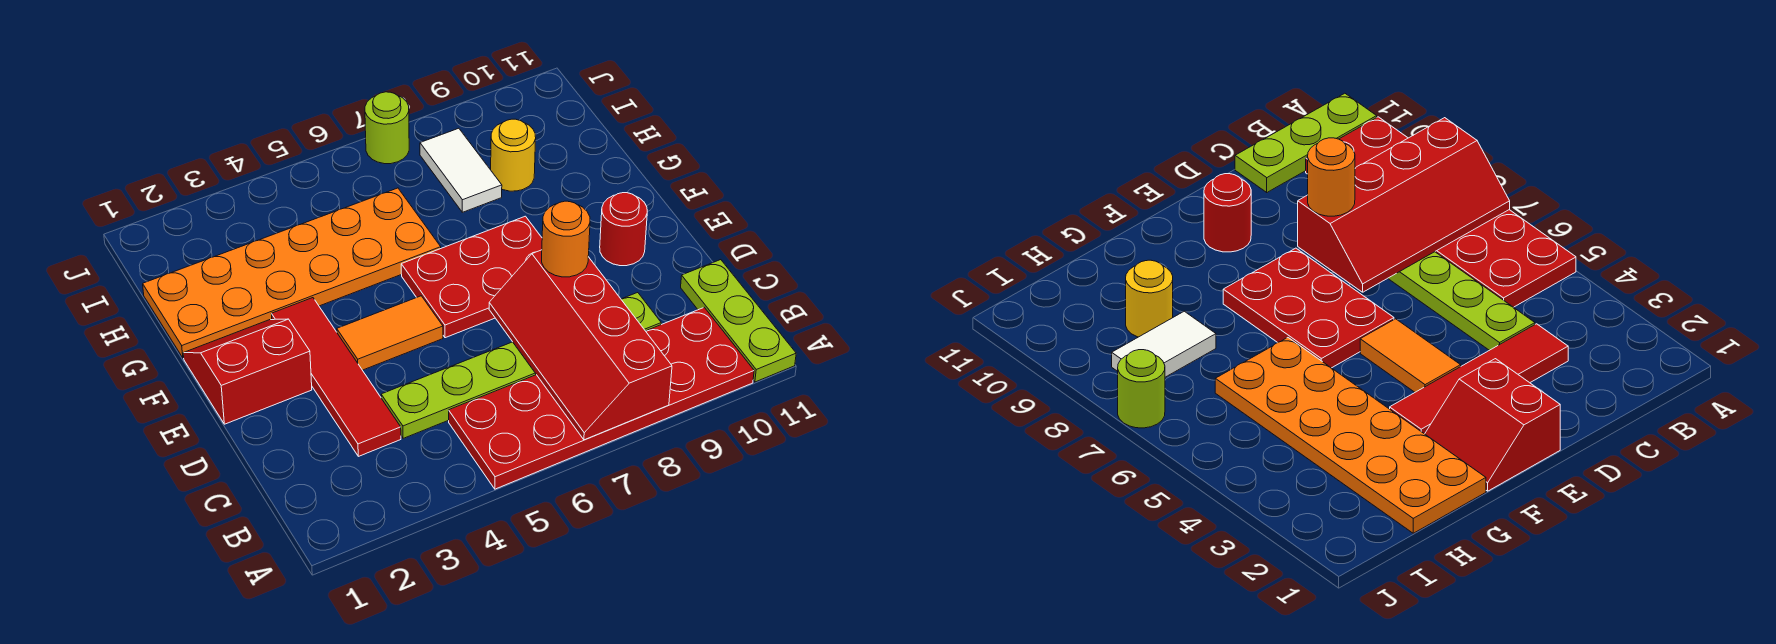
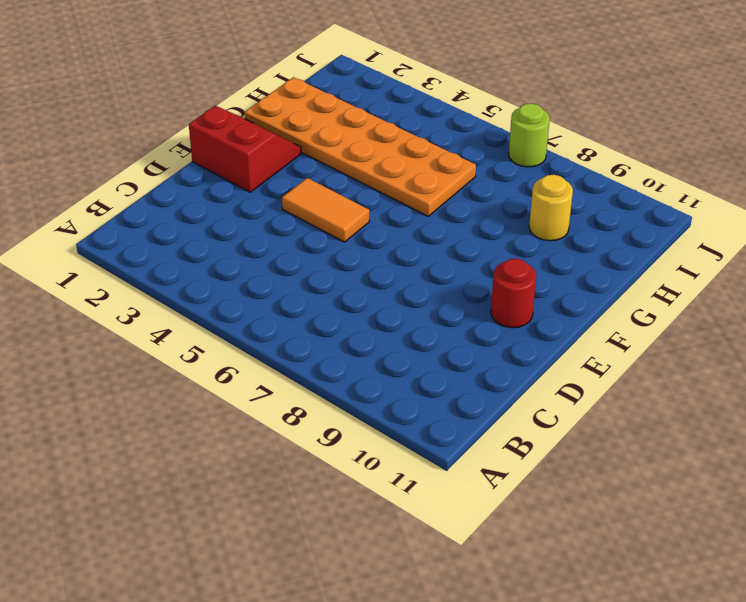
none -> red plate A5:B10 level 1
none -> lime plate A11:C11 level 1
none -> red tile C3:F3 level 1

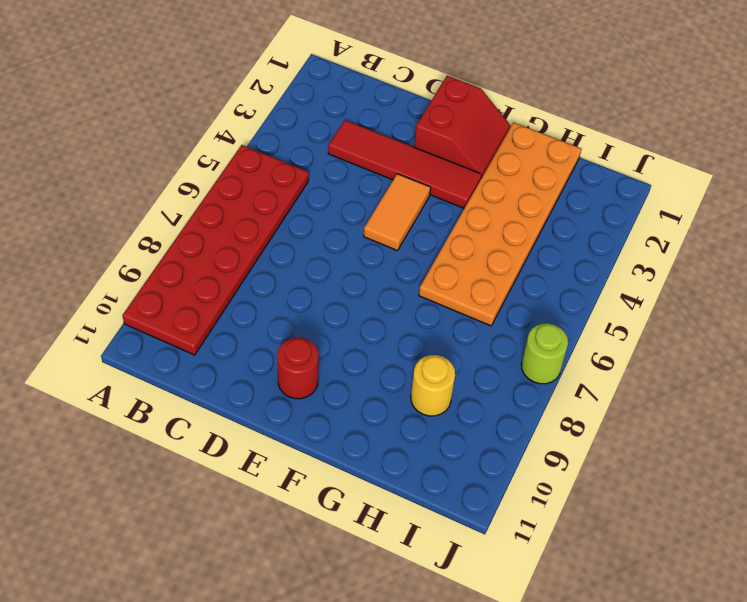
none -> lime plate A11:C11 level 1
none -> lime plate C4:C9 level 1
none -> red plate E6:F8 level 1

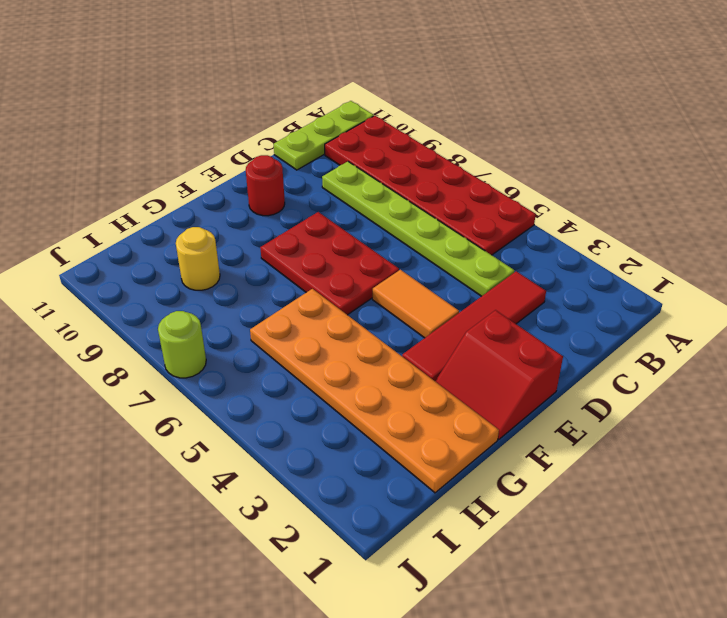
none -> white tile H8:I8 level 1
none -> red slope A7:D8 level 2 top 8
none -> orange round brick D8 level 3

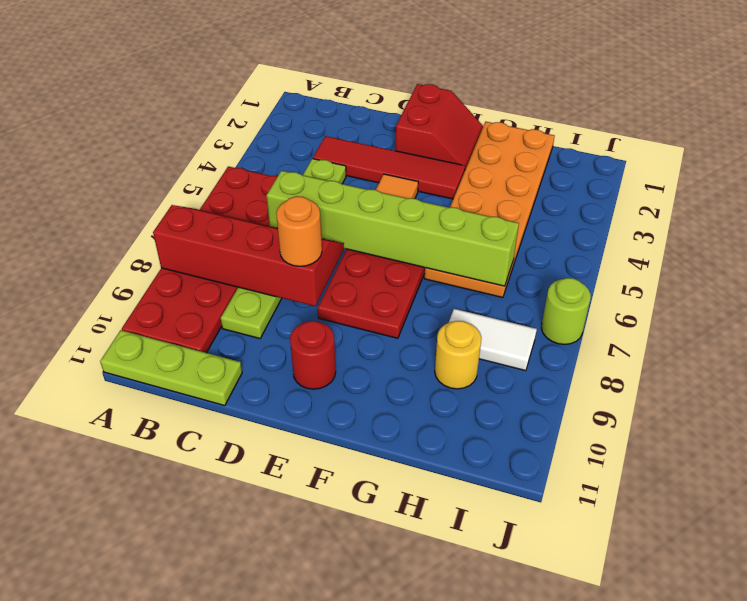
lime brick C6:H6 level 2 -> none

